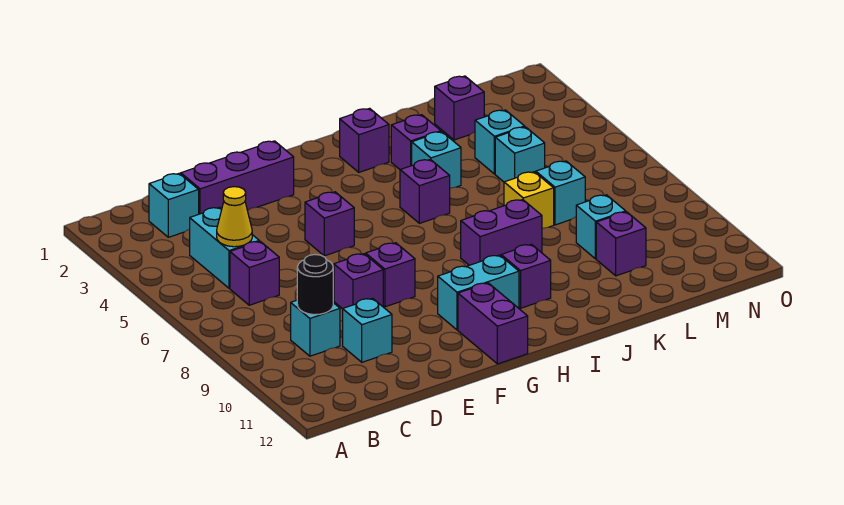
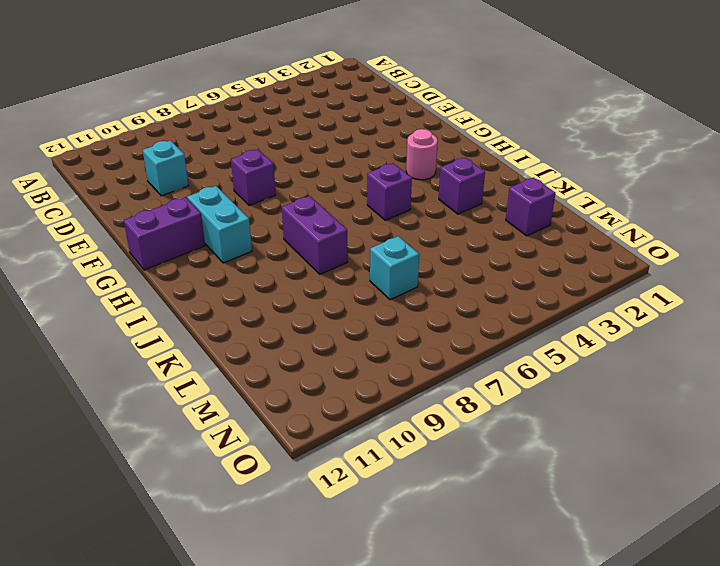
pink round brick H3 level 1 -> none
none -> cyan brick C2 level 1
none -> cyan brick C4:C5 level 1
none -> purple brick C6 level 1

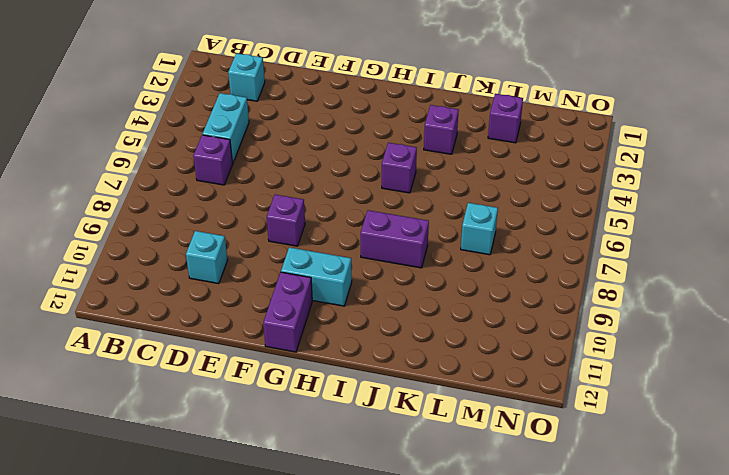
none -> cyan brick C9 level 1
none -> purple brick D2:F2 level 1
none -> purple brick E8 level 1

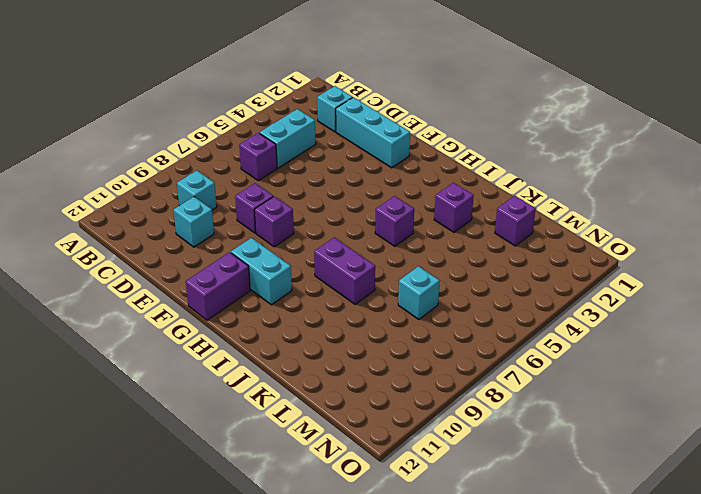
cyan brick D2:F2 level 1 -> purple brick D2:F2 level 1
none -> purple brick F5 level 1
none -> purple brick I2 level 1
none -> purple brick I10 level 1

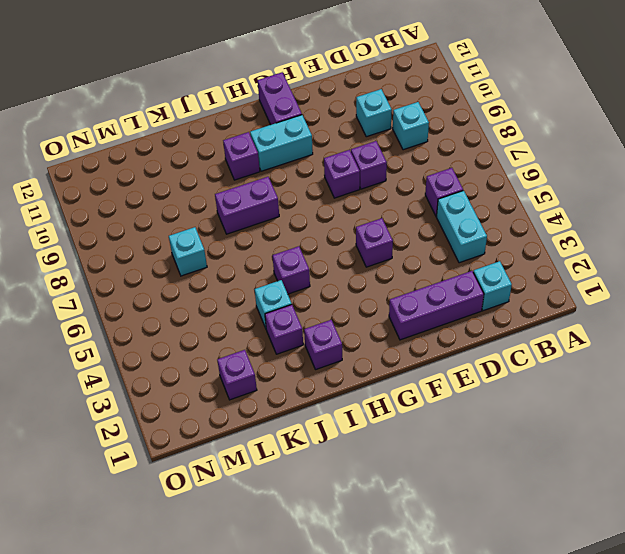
none -> yellow brick K7 level 1
none -> cyan brick L4 level 1
none -> cyan brick L5 level 1

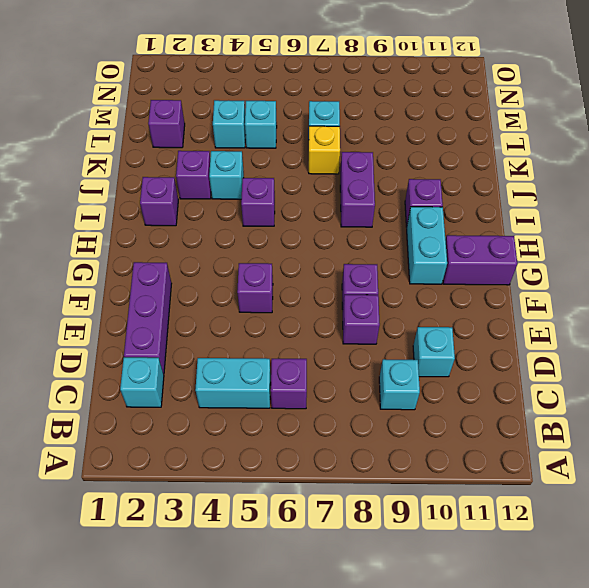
none -> cyan brick L9 level 1
none -> purple brick L10 level 1
none -> yellow cone C5 level 2

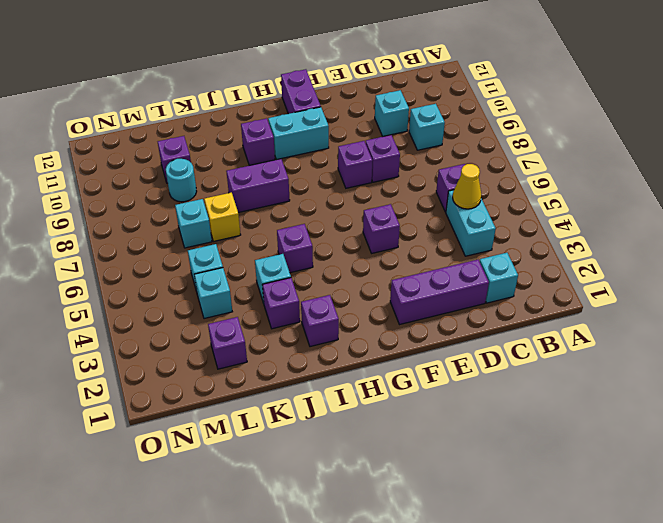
cyan round brick L9 level 1 -> cyan brick L9 level 1
none -> black round brick C9 level 2

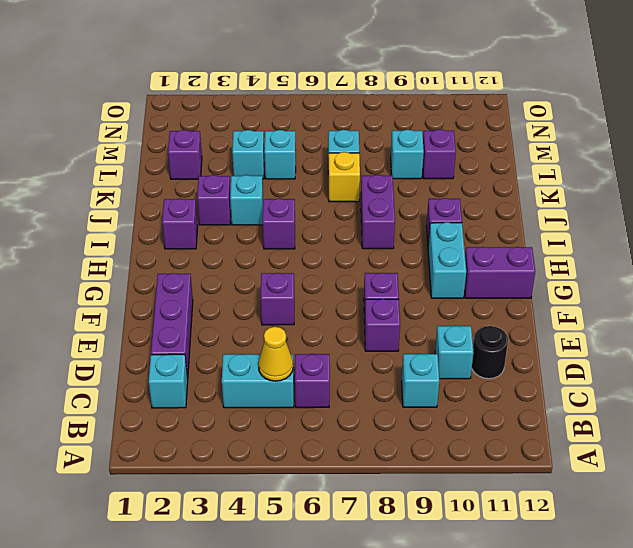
black round brick D11 level 1 -> black round brick C9 level 2

